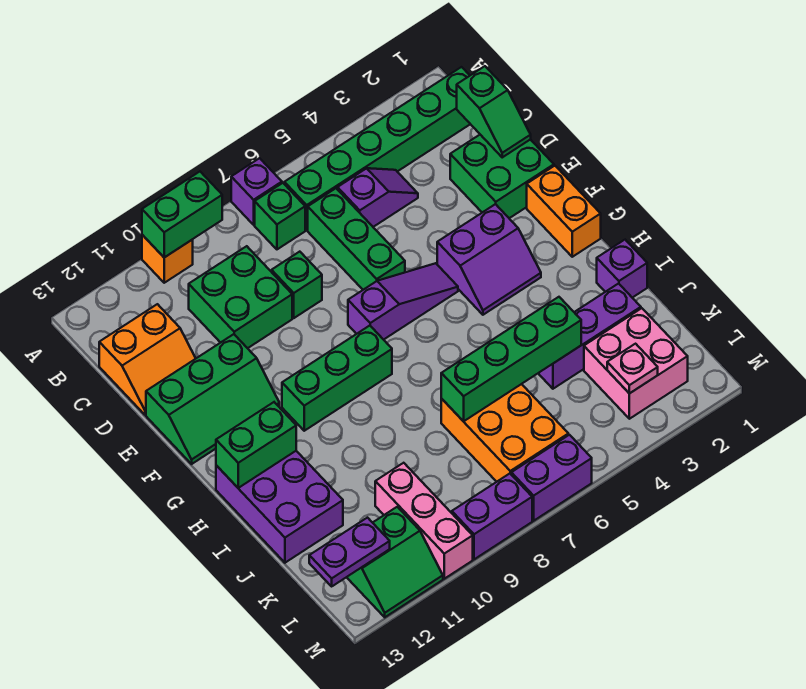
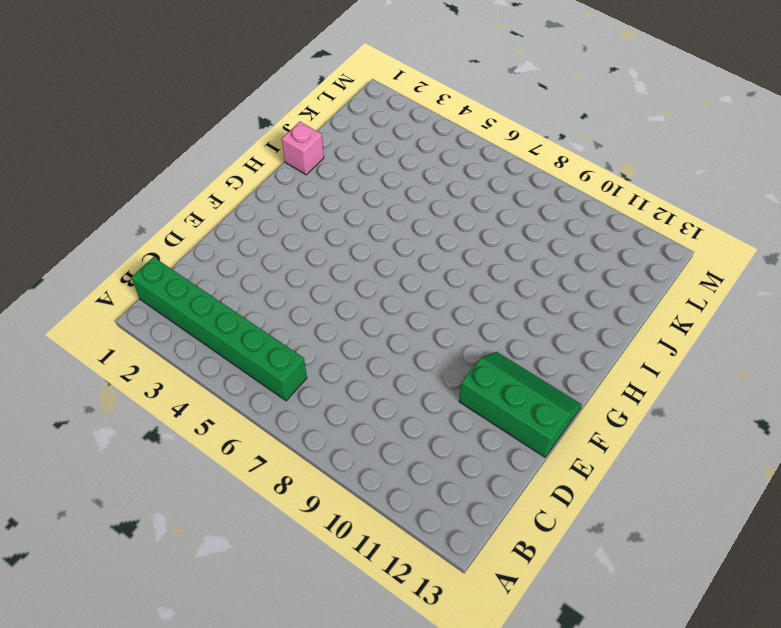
pink brick I1 level 1 -> purple brick I1 level 1
none -> purple brick A7 level 1
none -> orange brick A10 level 1
none -> green brick B7 level 1
none -> purple slope C4:C5 level 1 top 5

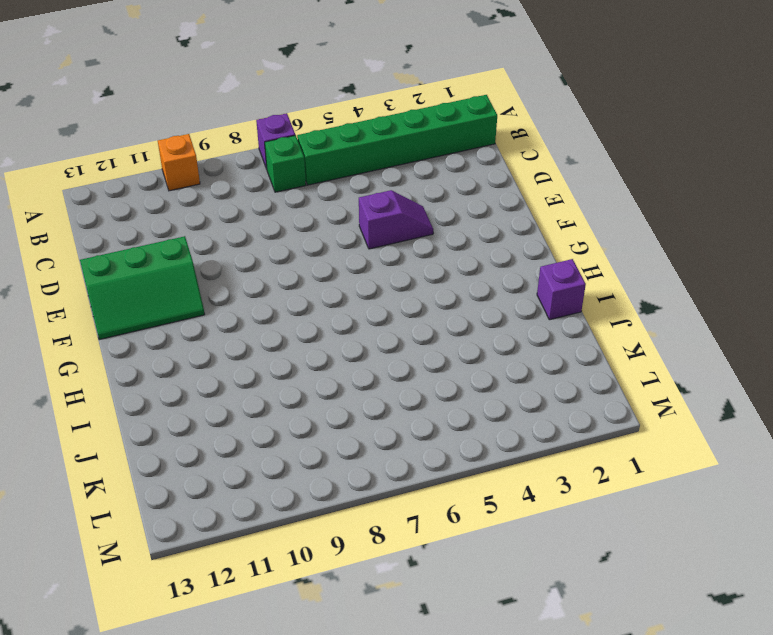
purple slope E4:E5 level 1 top 5 -> purple slope C4:C5 level 1 top 5
none -> green brick C6:E6 level 1
none -> green brick C9:D10 level 1
none -> orange slope C12:D13 level 1 top C
none -> green brick D1:E2 level 1

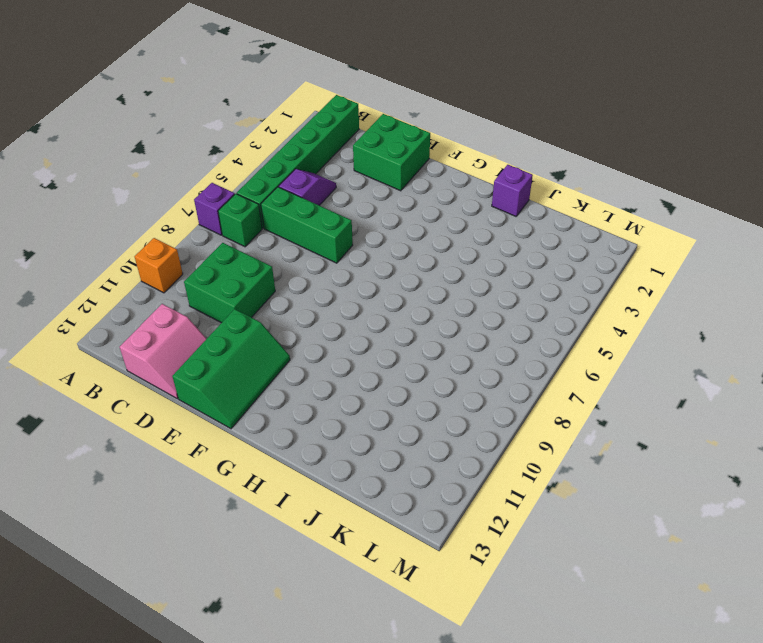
pink slope C12:D13 level 1 top C -> orange slope C12:D13 level 1 top C
none -> green brick D8 level 1
none -> orange brick F1:G1 level 1
none -> purple slope F3:G4 level 1 top F
none -> purple slope F5:F7 level 1 top 7

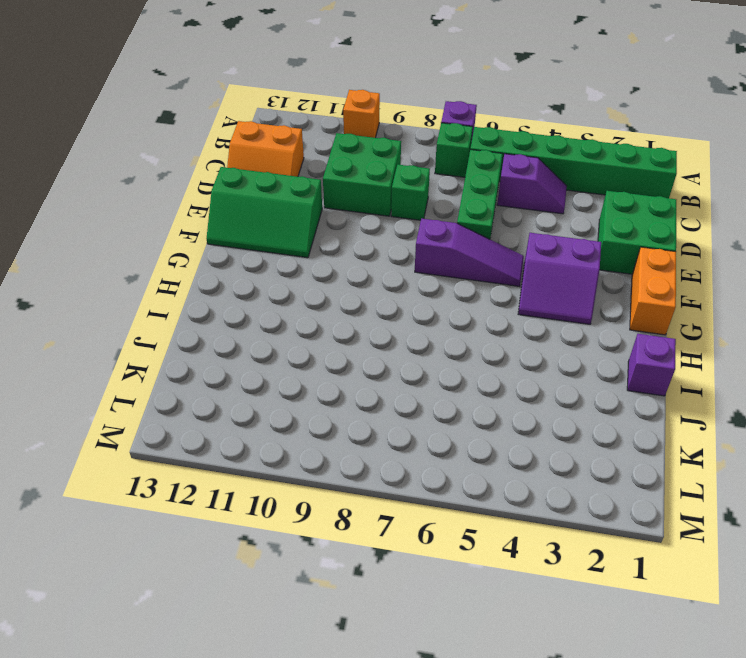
none -> green brick G8:G10 level 1
none -> purple brick H12:J13 level 1
none -> purple brick J2:J4 level 1
none -> orange brick J6:L7 level 1

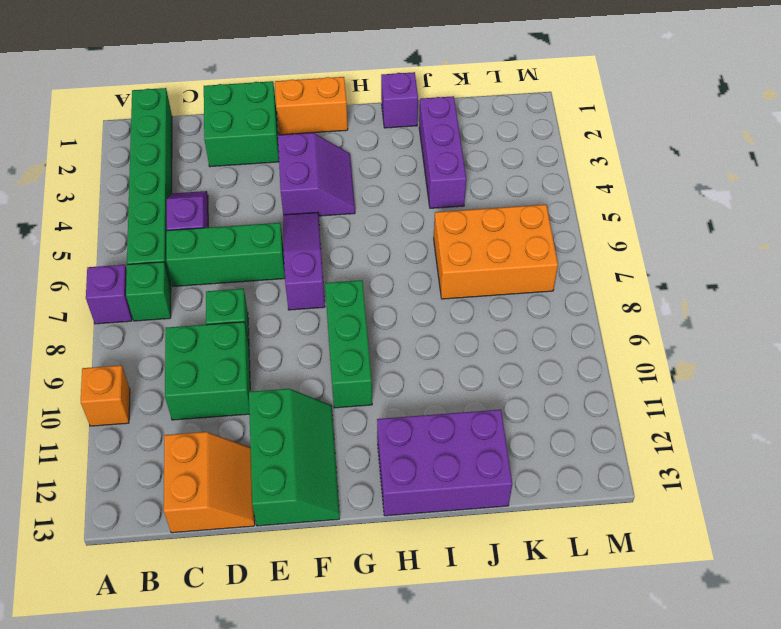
none -> pink brick K2:L3 level 1
none -> pink brick K10:M10 level 1
none -> green slope L11:M12 level 1 top L
none -> purple brick M6:M7 level 1

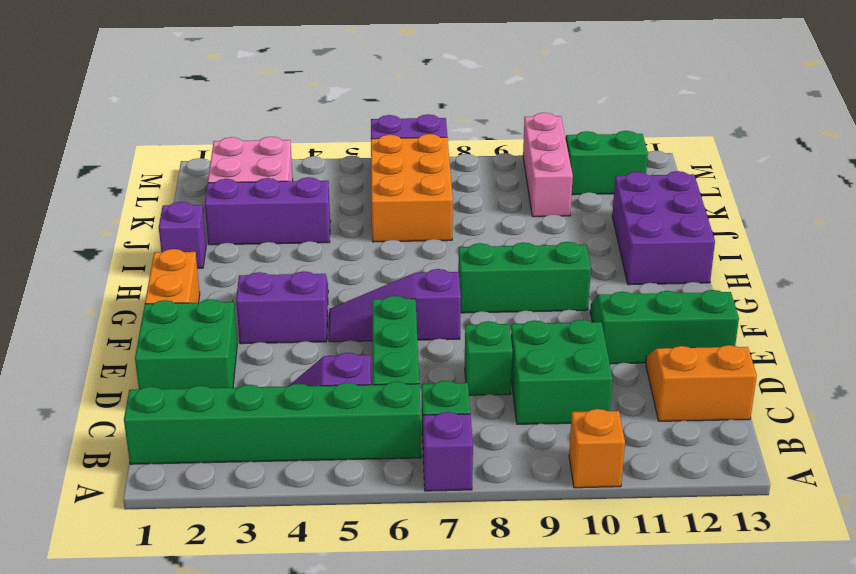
none -> purple brick M8:M9 level 1
none -> green brick A9:A10 level 2
none -> green slope C1:D1 level 2 top C
none -> green brick H12:H13 level 2

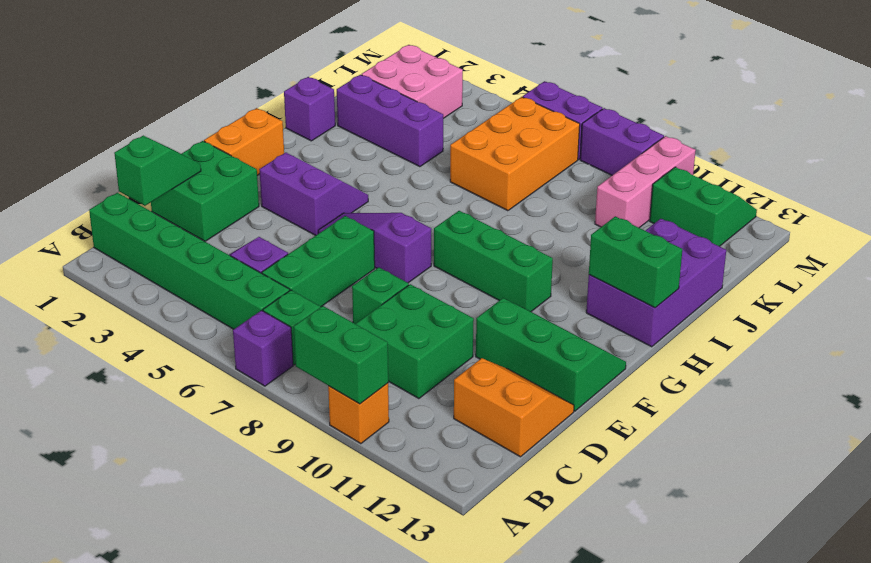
none -> green brick J4:J7 level 2
none -> pink plate L3 level 2
none -> purple plate L12:L13 level 2

